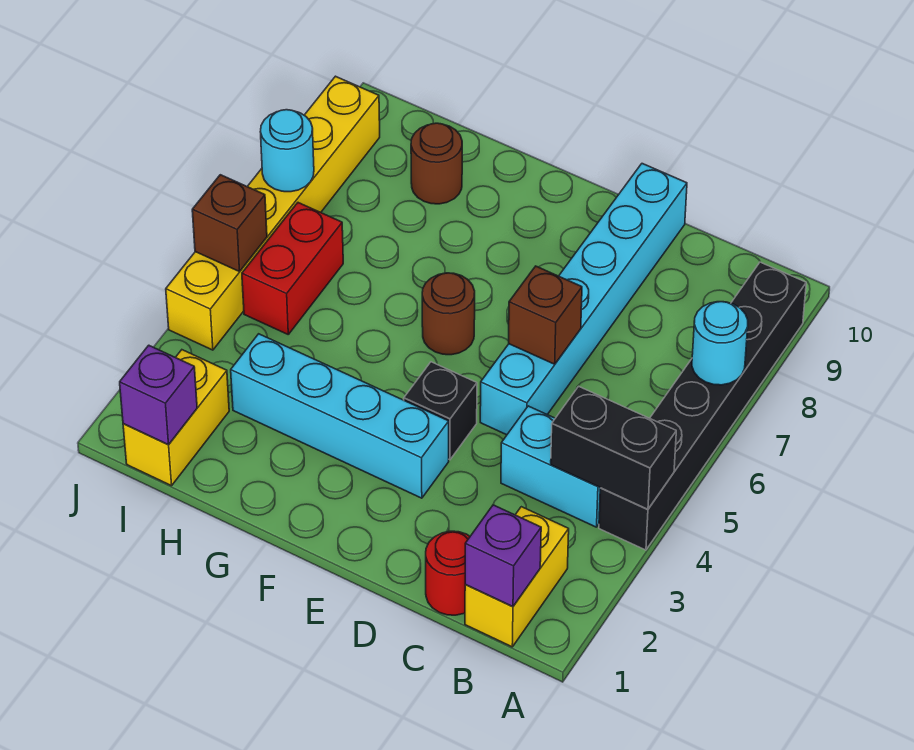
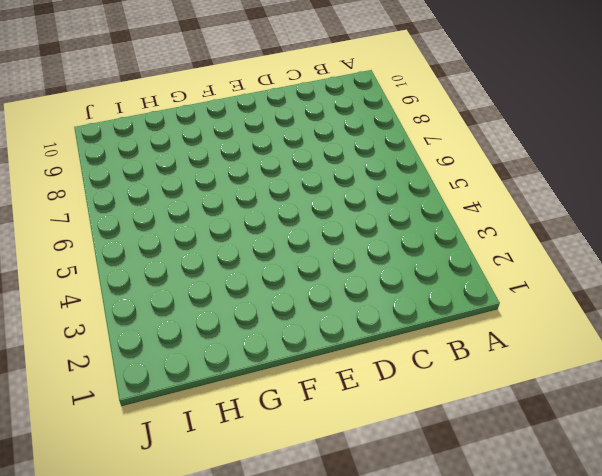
none -> black brick A4:A9 level 1
none -> yellow brick B1:B2 level 1
none -> cyan brick B4:C4 level 1

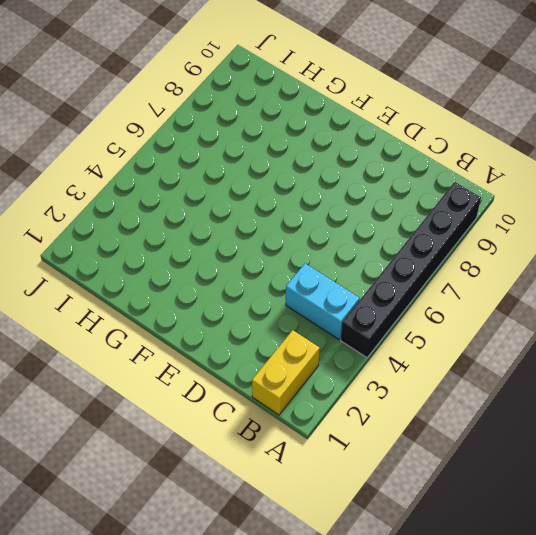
none -> red round brick C1 level 1
none -> cyan brick D5:D10 level 1
none -> cyan brick E3:H3 level 1

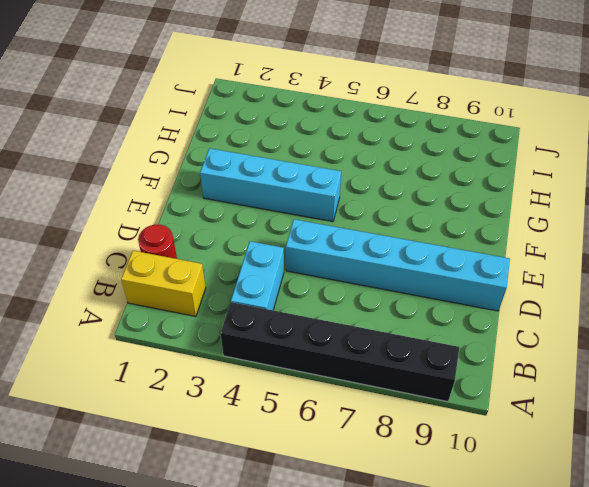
cyan brick F2:F5 level 1 -> cyan brick E3:H3 level 1
none -> black brick E4 level 1
none -> brown round brick F6 level 1
none -> brown round brick H9 level 1

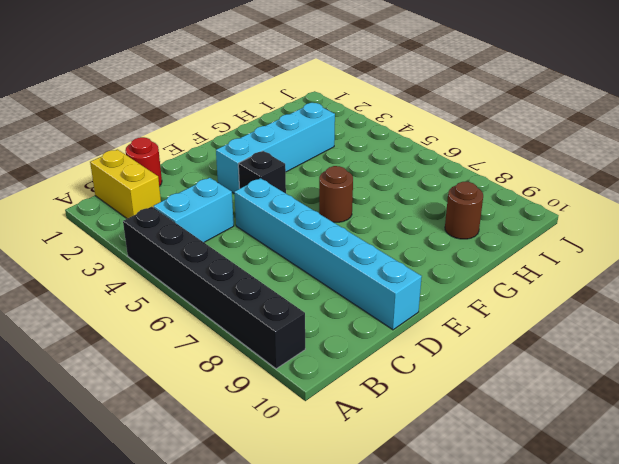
none -> yellow brick I1:I2 level 1
none -> red brick I5:I6 level 1
none -> yellow brick J4:J9 level 1

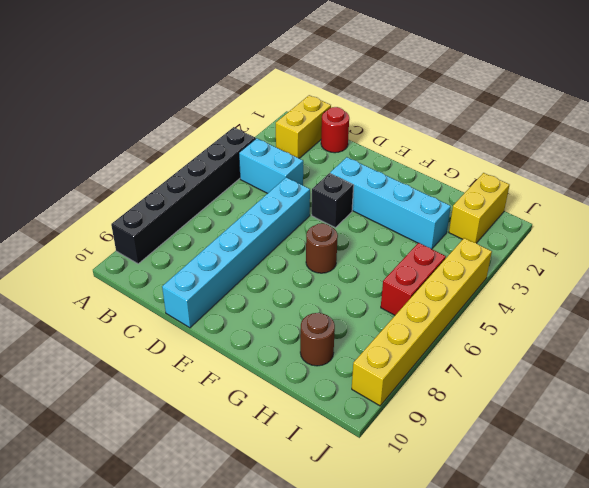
none -> black brick A4:B4 level 2
none -> cyan round brick A7 level 2
none -> purple brick B1 level 2

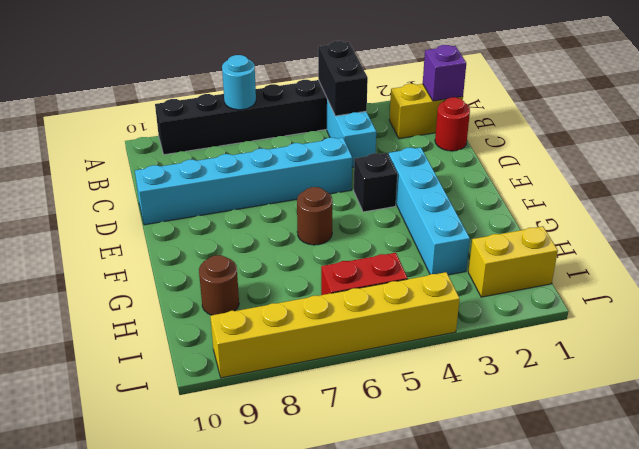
none -> brown brick D6 level 2
none -> purple brick I1 level 2
none -> brown brick J5 level 2

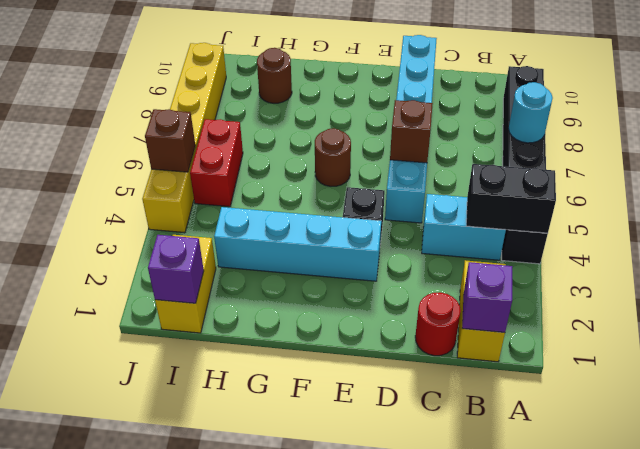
none -> cyan round brick J7 level 2

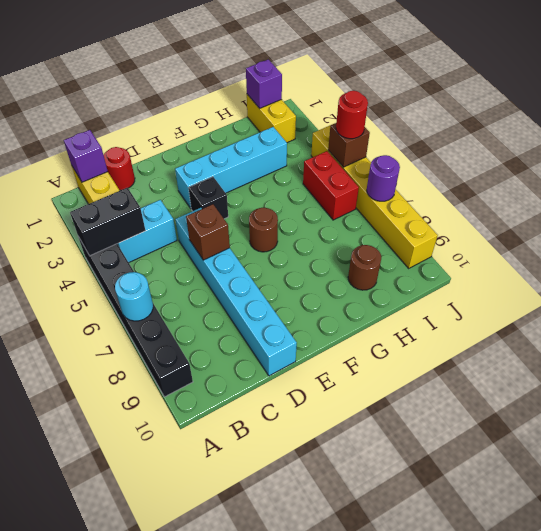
red round brick J5 level 3 -> none
purple round brick J7 level 2 -> cyan round brick J7 level 2

